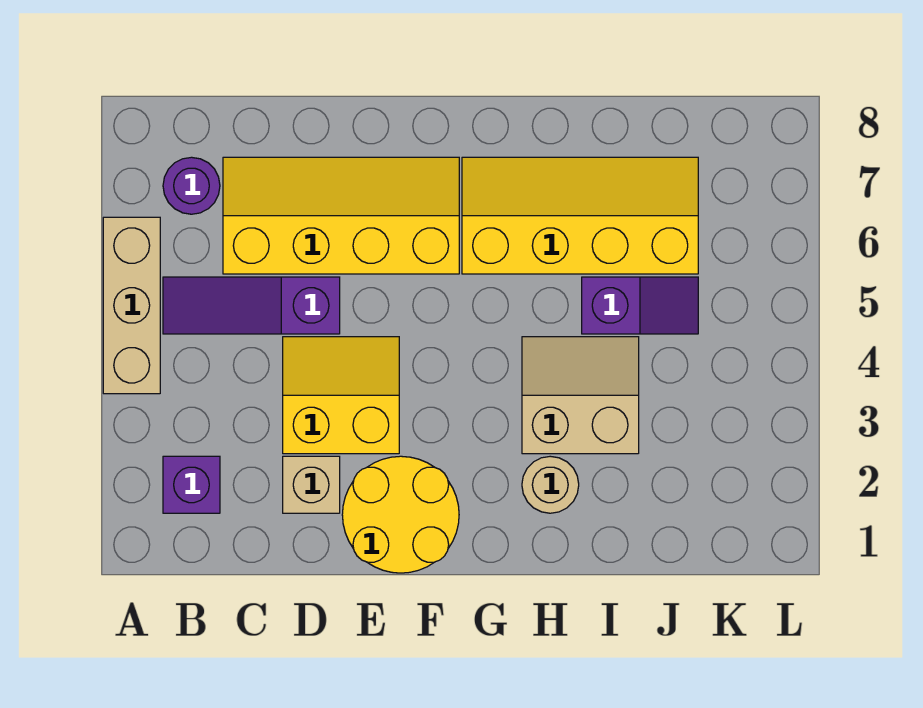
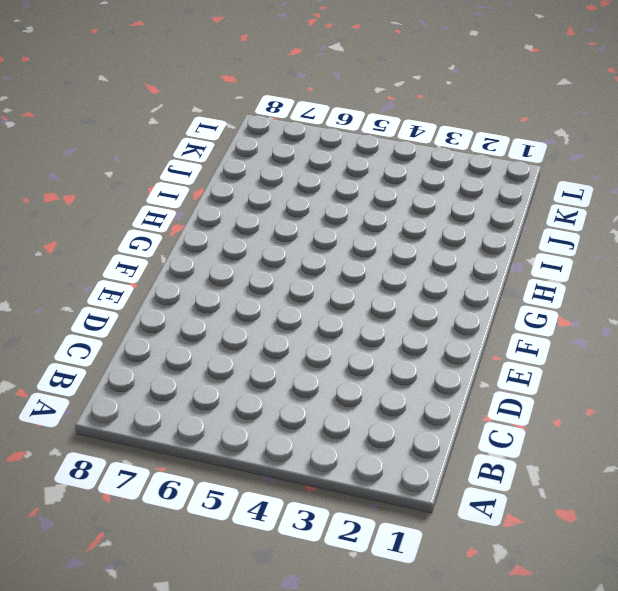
none -> tan brick A4:A6 level 1
none -> purple brick B2 level 1
none -> purple slope B5:D5 level 1 top D

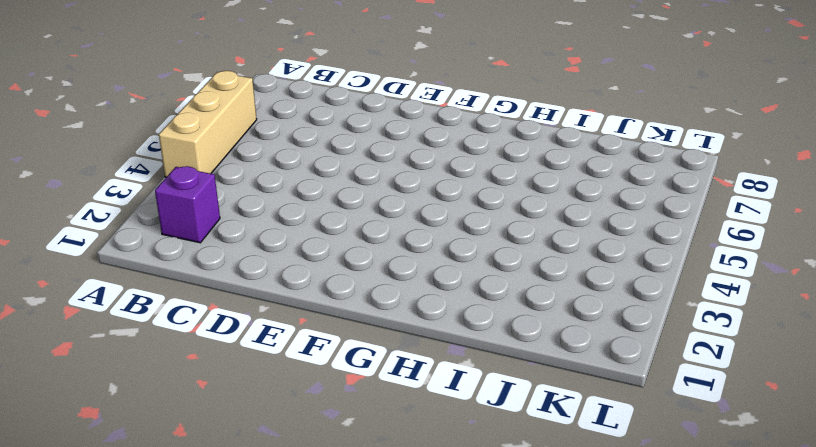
none -> purple slope B5:D5 level 1 top D
none -> purple round brick B7 level 1
none -> yellow slope C6:F7 level 1 top 6

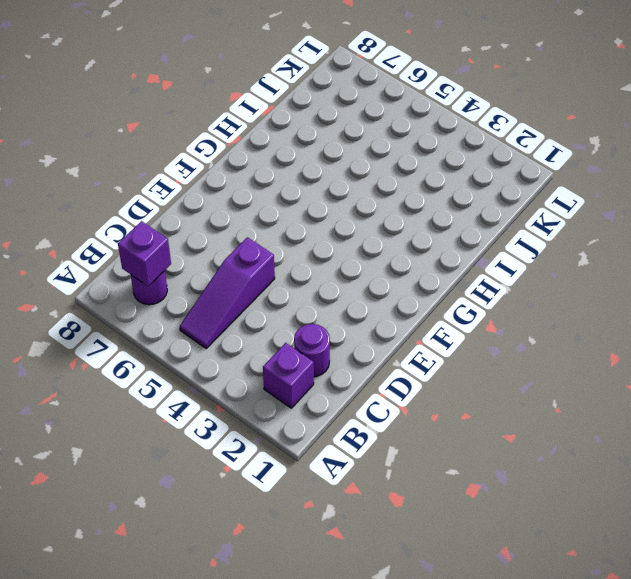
purple brick B7 level 2 -> none
purple round brick C2 level 1 -> none
none -> tan brick A4:A6 level 1
none -> yellow slope C6:F7 level 1 top 6
none -> tan brick D2 level 1

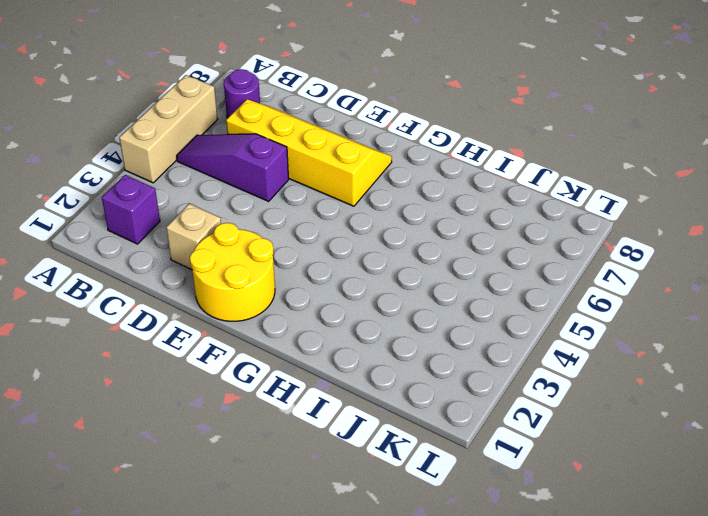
none -> yellow slope D3:E4 level 1 top 3
none -> yellow slope G6:J7 level 1 top 6
none -> tan round brick H2 level 1

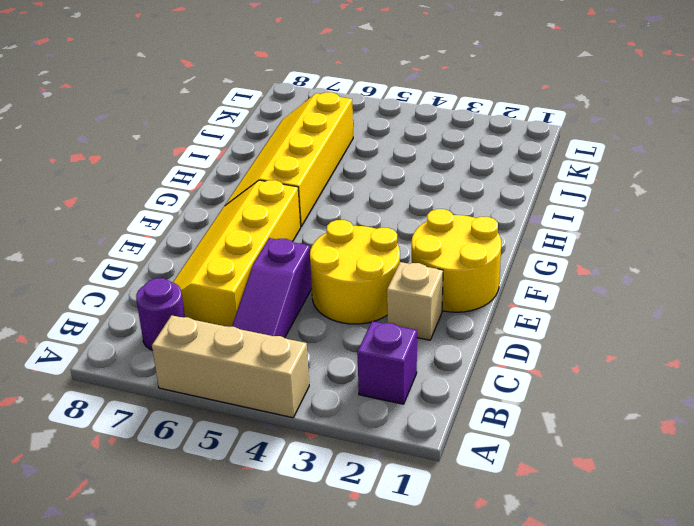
yellow round brick D3:E4 level 1 -> yellow slope D3:E4 level 1 top 3
none -> tan round brick H2 level 1
none -> tan slope H3:I4 level 1 top 3
none -> purple slope I5:J5 level 1 top I

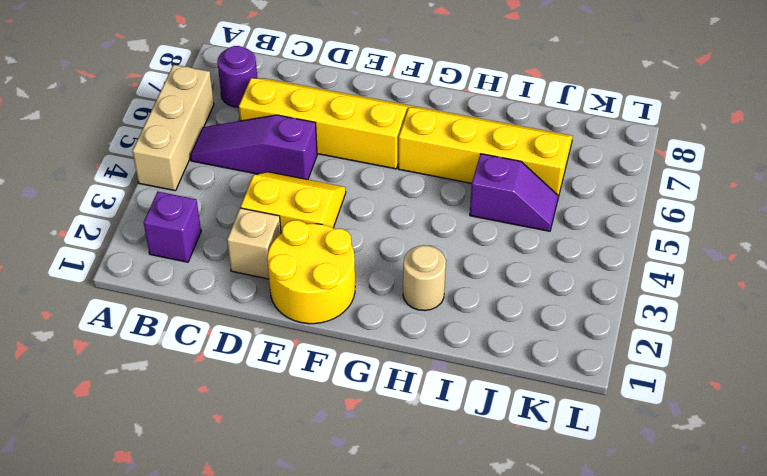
none -> tan slope H3:I4 level 1 top 3

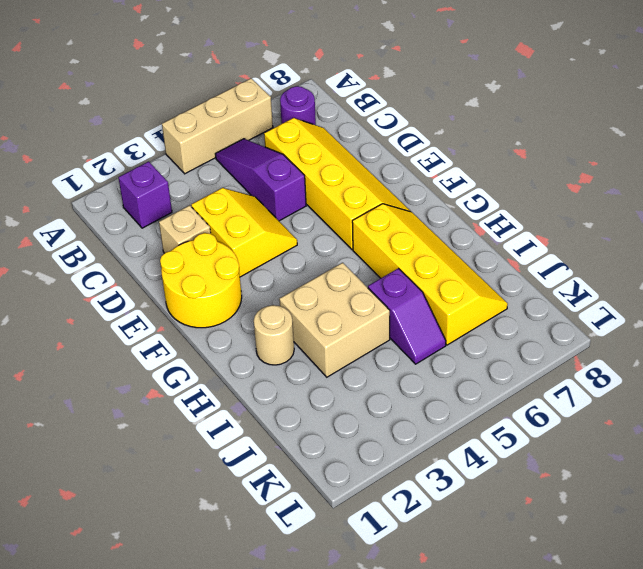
tan brick H3:I4 level 1 -> tan slope H3:I4 level 1 top 3

